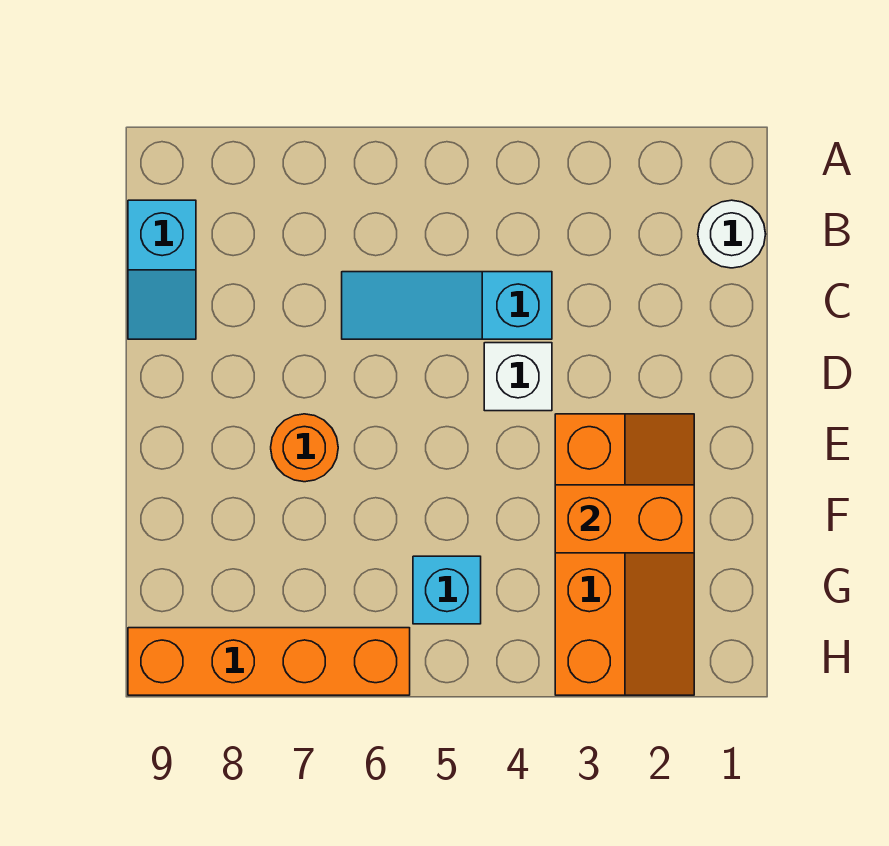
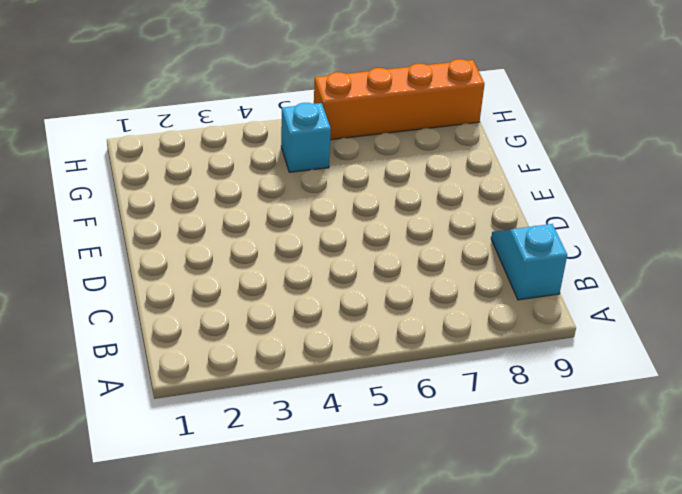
none -> white round brick B1 level 1
none -> cyan slope C4:C6 level 1 top 4

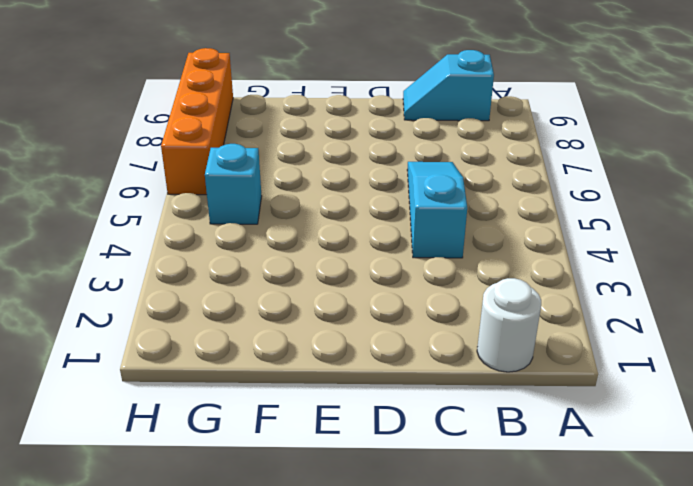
none -> white brick D4 level 1
none -> orange slope E2:H3 level 1 top 3

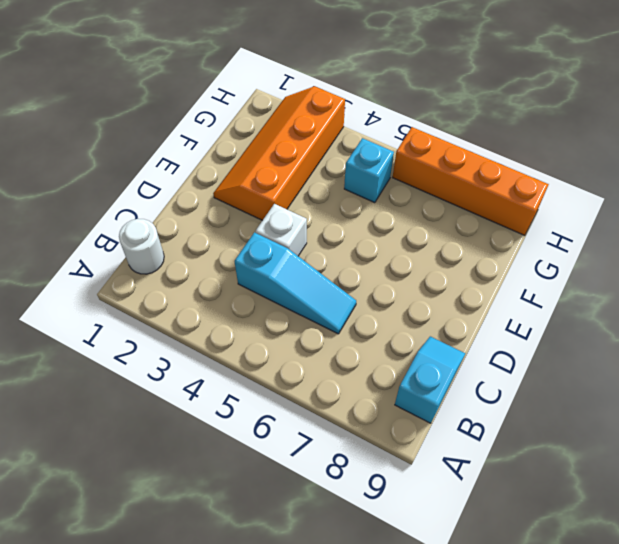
none -> orange round brick E7 level 1
none -> orange brick F2:F3 level 2

